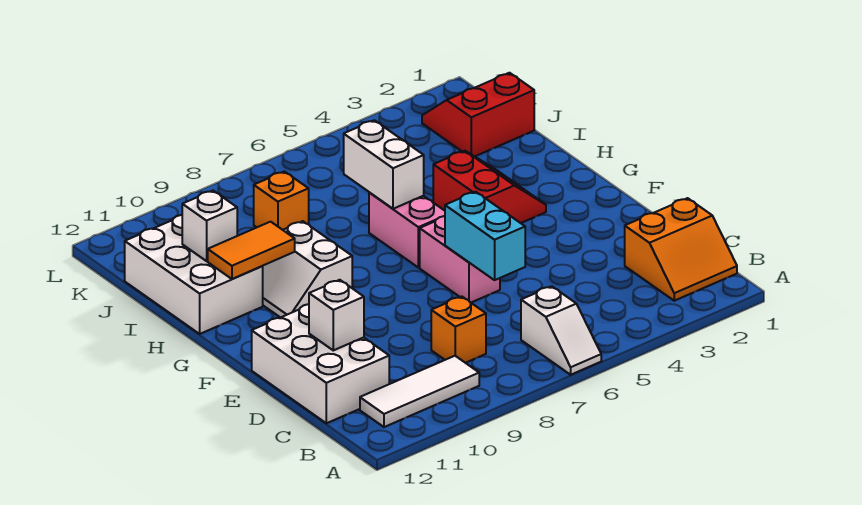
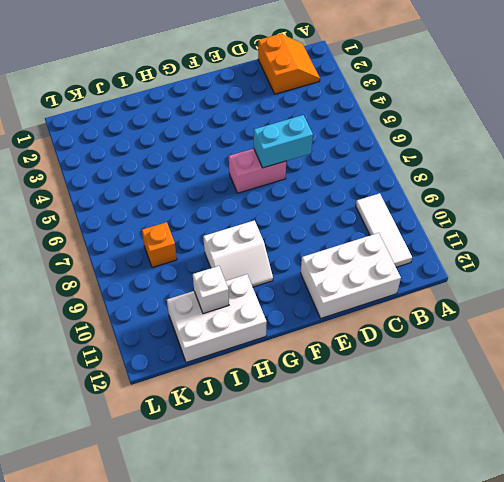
none -> white slope A6:B6 level 1 top B
none -> orange brick C8 level 1
none -> red slope G3:H4 level 1 top 4

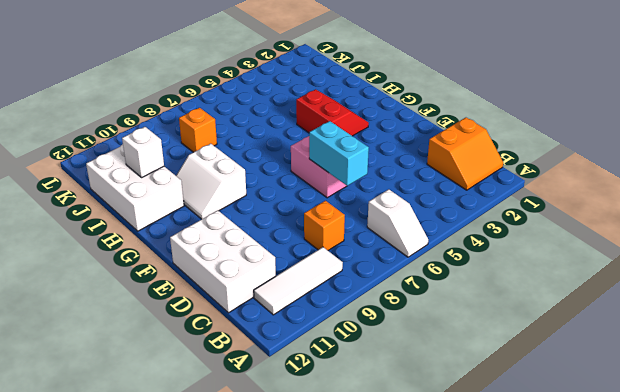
none -> pink brick G6:H6 level 1
none -> red slope J1:K2 level 1 top J
none -> white brick D11 level 2

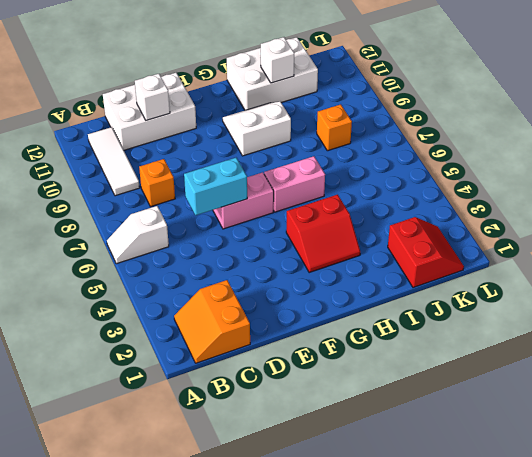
none -> white brick H6:I6 level 2
none -> orange tile H10:H11 level 2

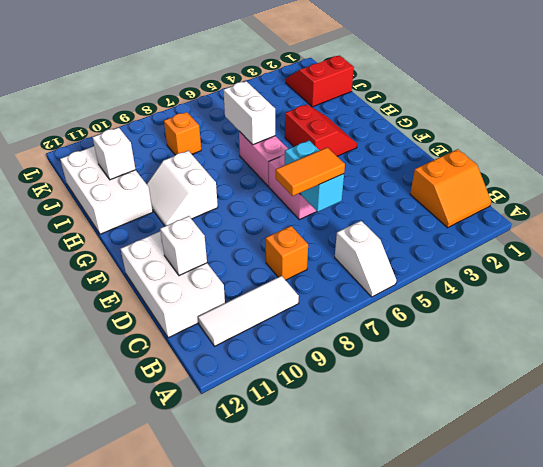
orange tile D6:D7 level 3 -> orange tile H10:H11 level 2

